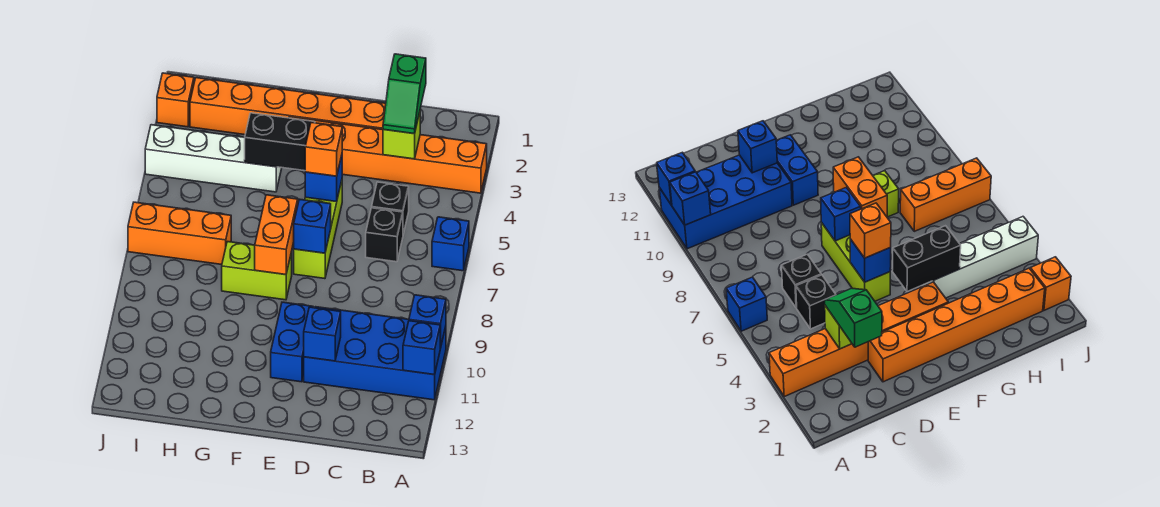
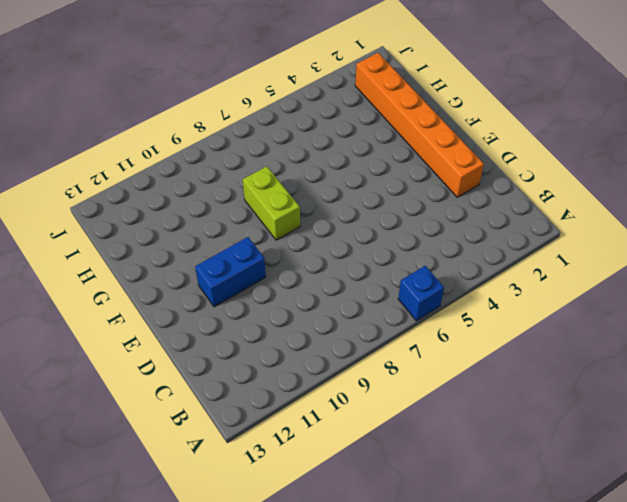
none -> orange brick A3:F3 level 1
none -> blue brick A10:D11 level 1
none -> black brick C5 level 1

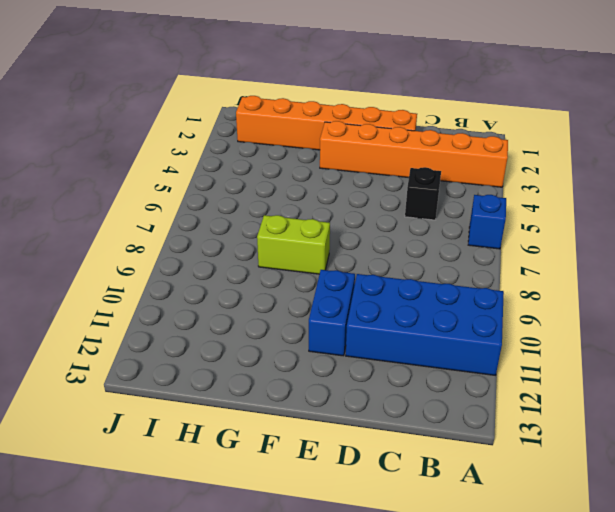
none -> black brick C6 level 1
none -> lime brick E5:E7 level 1
none -> white brick G4:J4 level 1

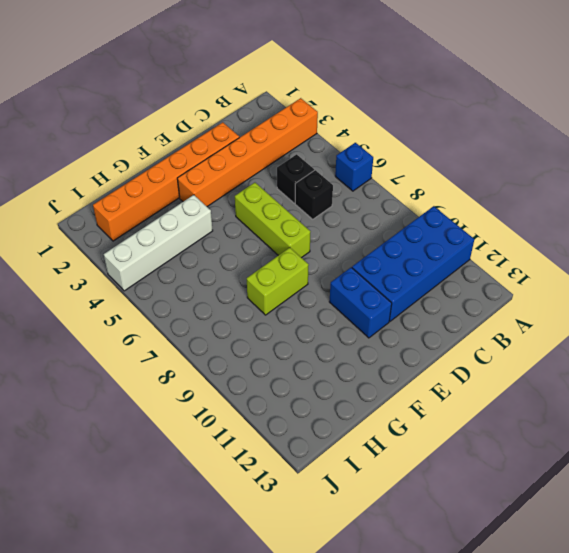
none -> orange brick H7:J7 level 1
none -> orange brick J2 level 1
none -> blue brick A10 level 2

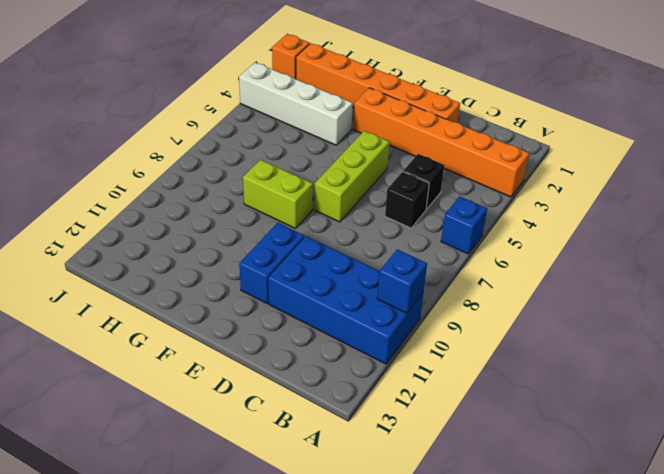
none -> orange brick H7:J7 level 1
none -> blue brick A11 level 2
none -> lime brick C3 level 2

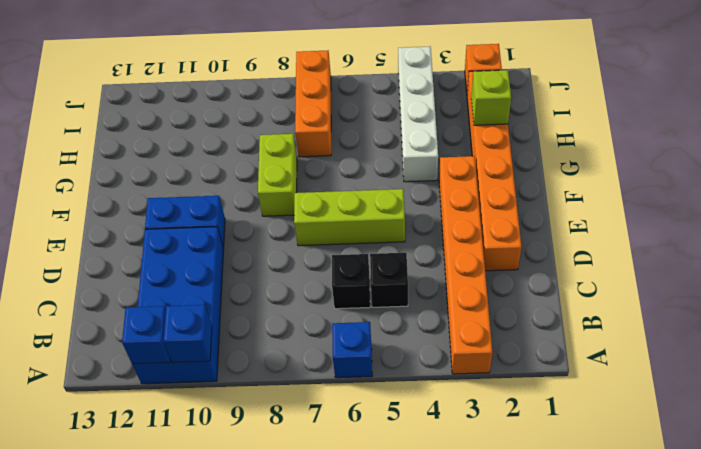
lime brick H2 level 2 -> lime brick C3 level 2
none -> blue brick D11 level 2
none -> blue brick E5 level 2
none -> blue brick E7 level 2

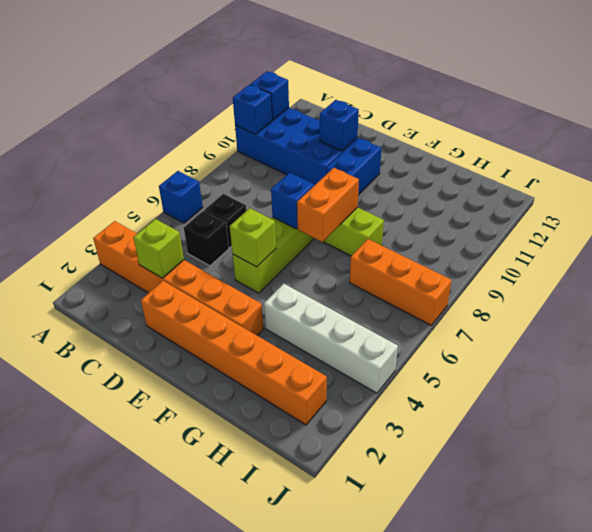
lime brick E5 level 2 -> blue brick E5 level 2
none -> orange brick J2 level 1
none -> black brick F4:G4 level 2
none -> green slope C2:C3 level 3 top 2

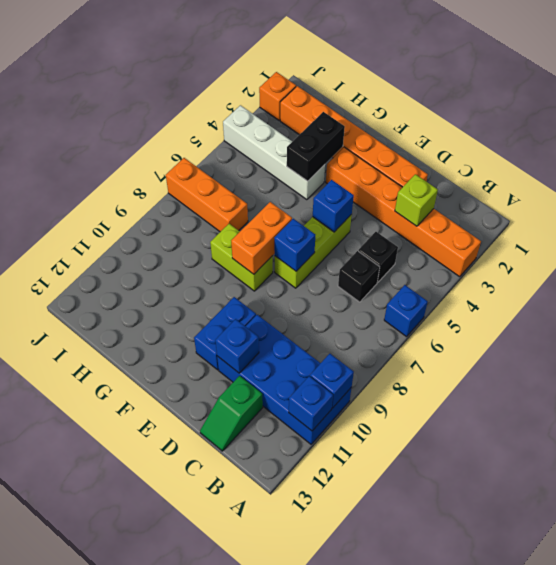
green slope C12:C13 level 1 top 12 -> green slope C2:C3 level 3 top 2
black brick G3:G4 level 2 -> black brick F4:G4 level 2
none -> orange brick E5 level 3

